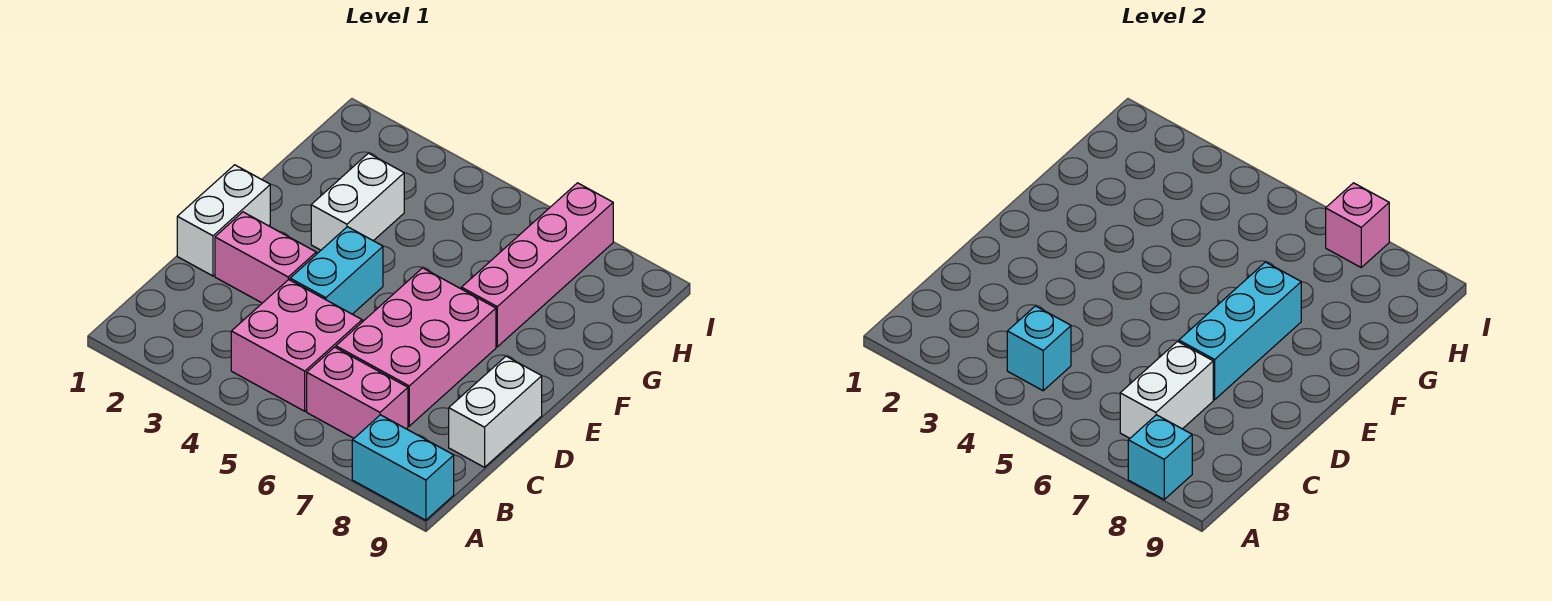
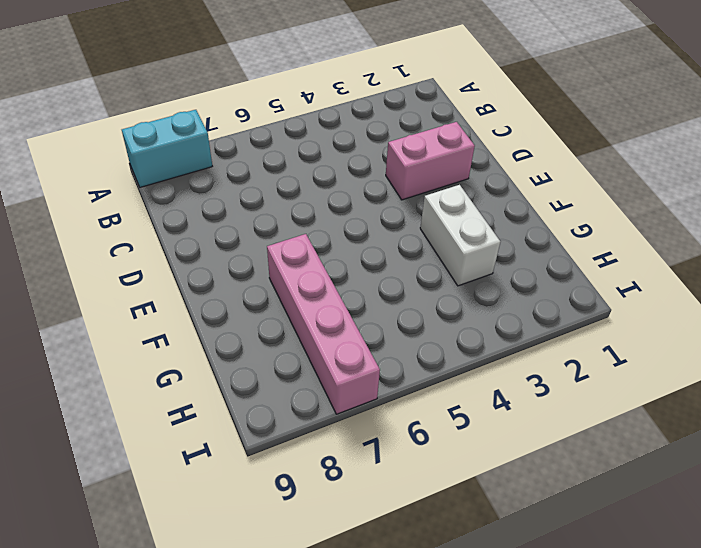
none -> pink brick B4:C5 level 1
none -> pink brick B6:B7 level 1
none -> pink brick C6:E7 level 1

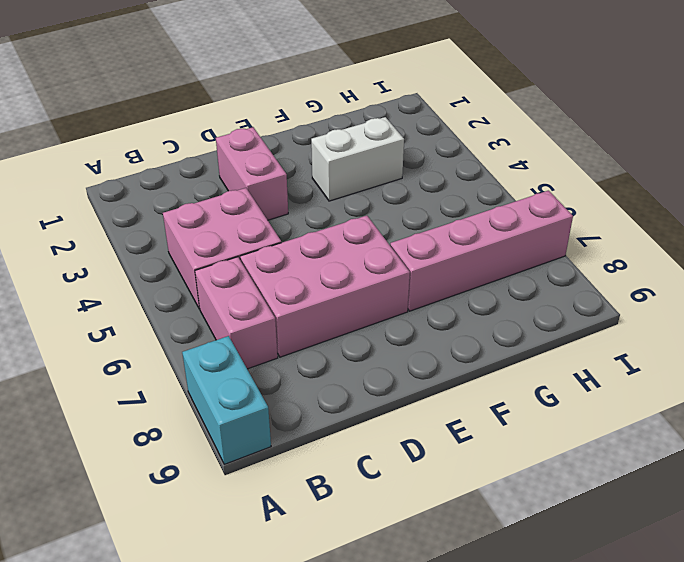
none -> white brick C9:D9 level 1
none -> white brick D1:E1 level 1
none -> cyan brick D4:E4 level 1

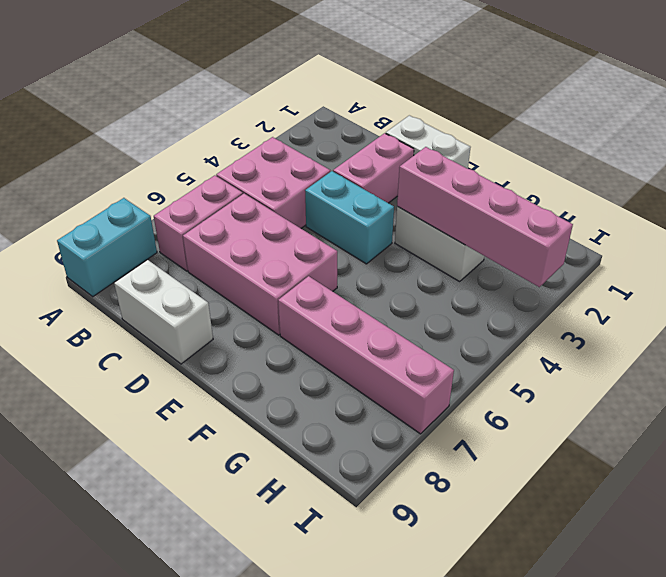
pink brick F3:I3 level 2 -> none
none -> cyan brick A8 level 2
none -> cyan brick B4 level 2
none -> white brick B7:C7 level 2

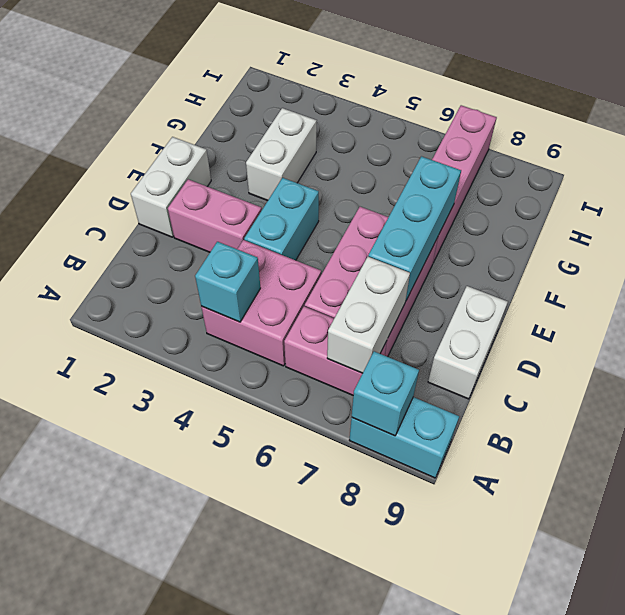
none -> pink brick I7 level 2

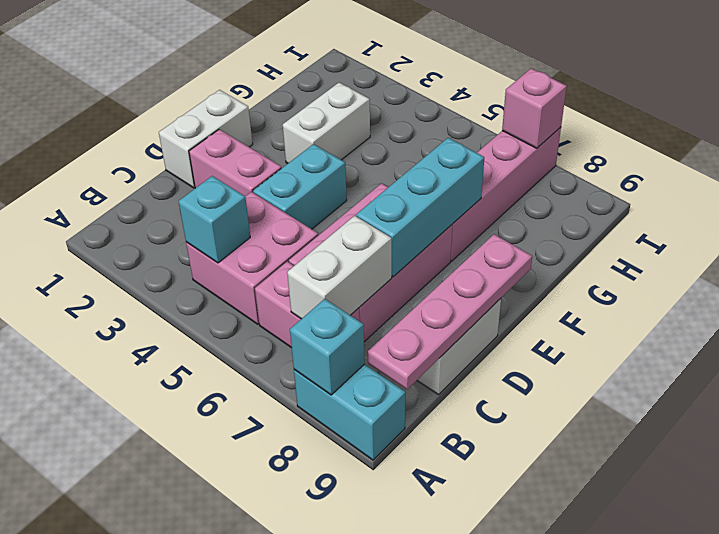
pink plate B9:E9 level 2 -> none

